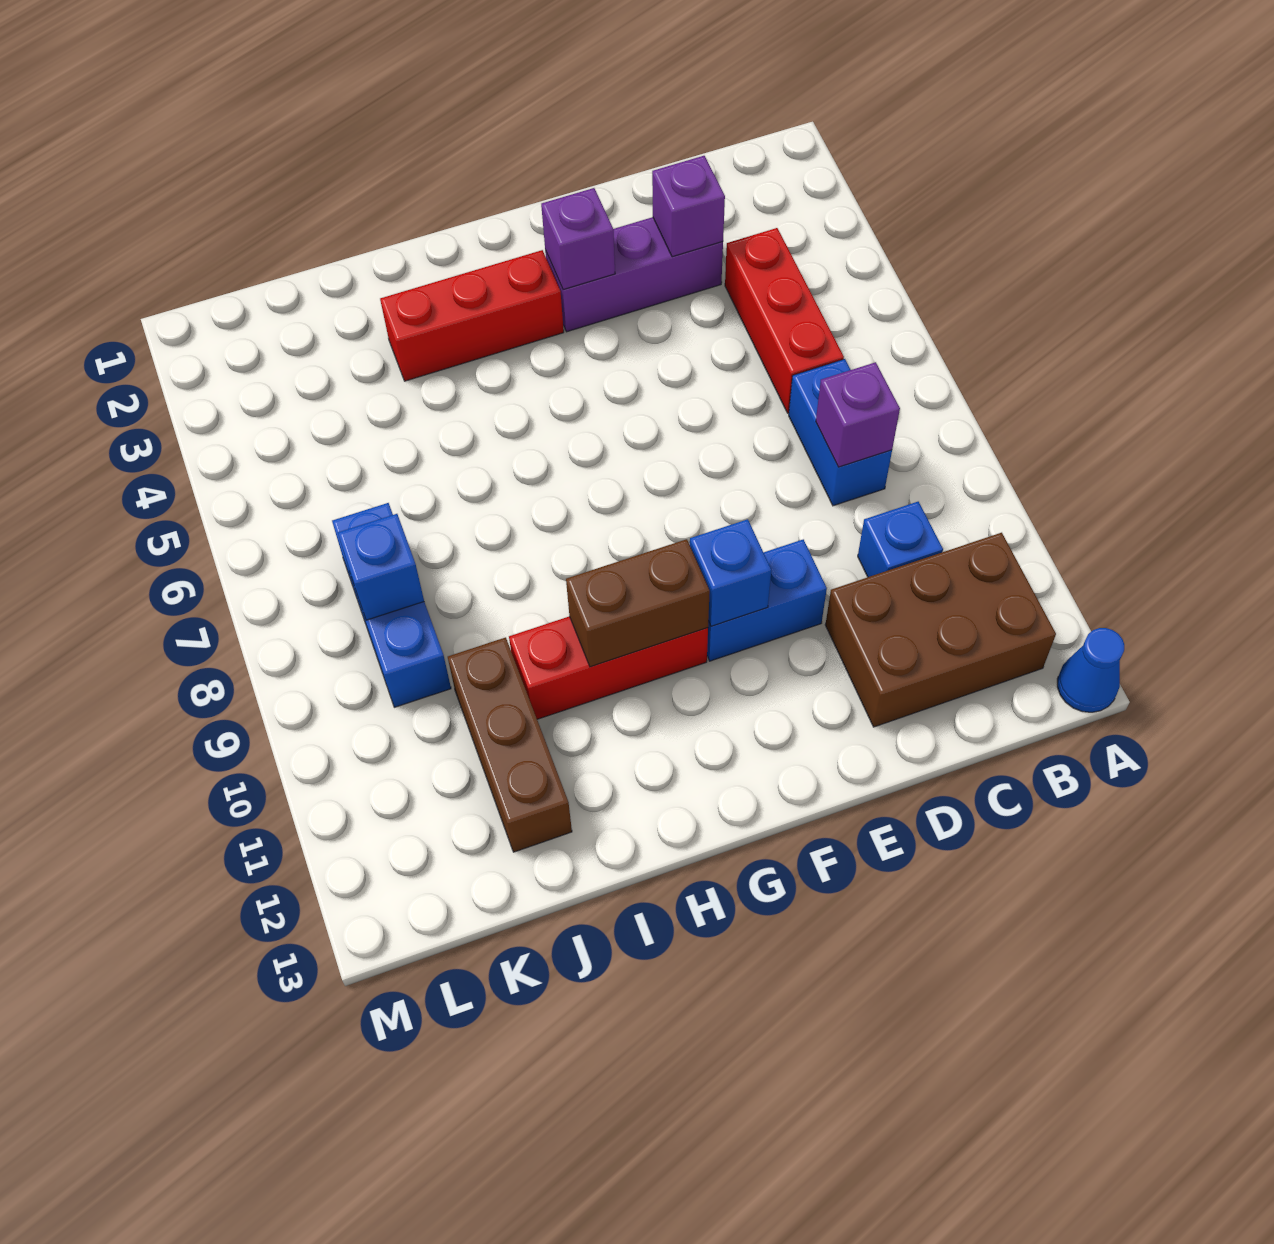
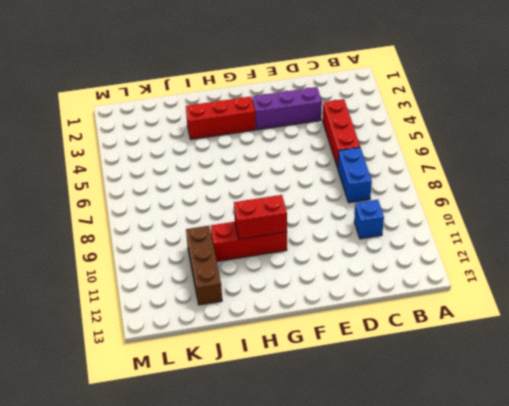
red brick G10:H10 level 2 -> brown brick G10:H10 level 2
none -> blue cone A13 level 1
none -> brown brick B11:D12 level 1
none -> blue brick E10:F10 level 1

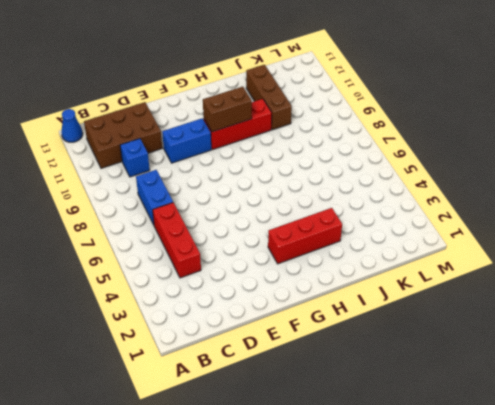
none -> purple brick D3:F3 level 1
none -> blue brick K7:K9 level 1
none -> purple brick C8 level 2

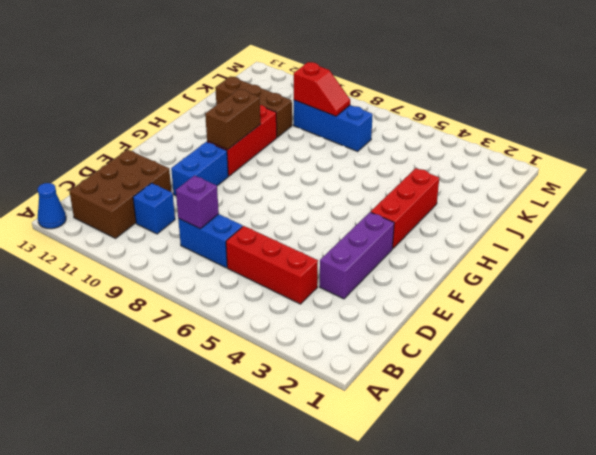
red slope K8:K9 level 2 top 9 -> blue brick K8 level 2
none -> purple brick D3 level 2
none -> purple brick F3 level 2
none -> blue brick F10 level 2

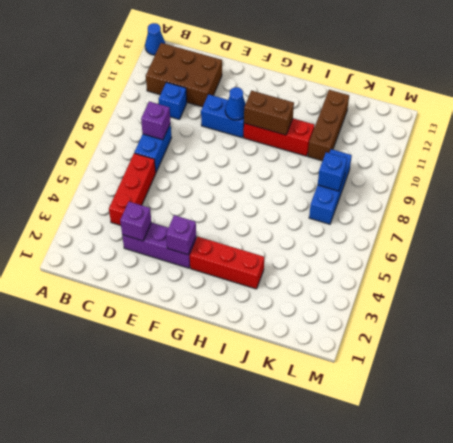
blue cone F10 level 2 -> blue brick F10 level 2

